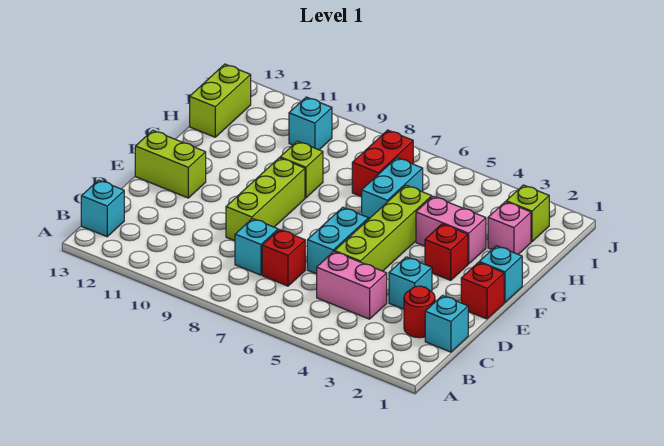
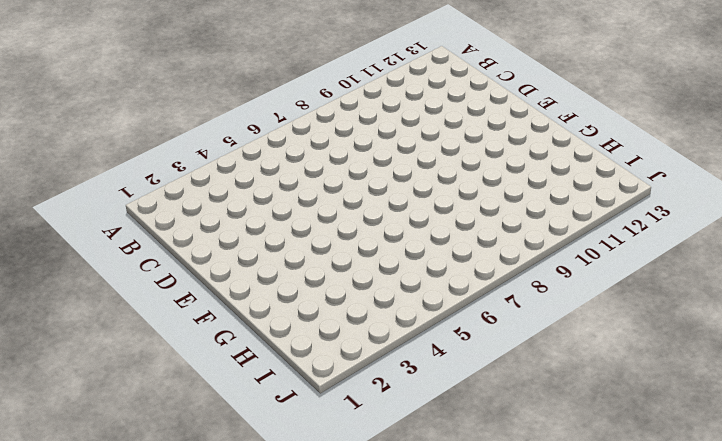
none -> cyan brick B13 level 1
none -> cyan brick C1 level 1
none -> red round brick C2 level 1

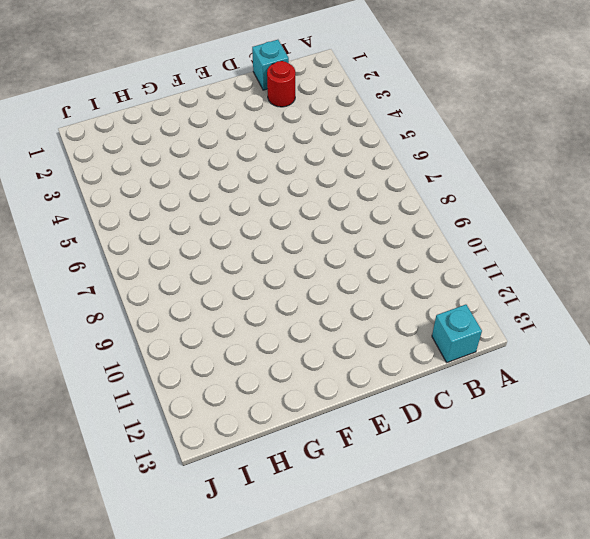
none -> pink brick C4:C5 level 1
none -> red brick C7 level 1
none -> cyan brick C8 level 1

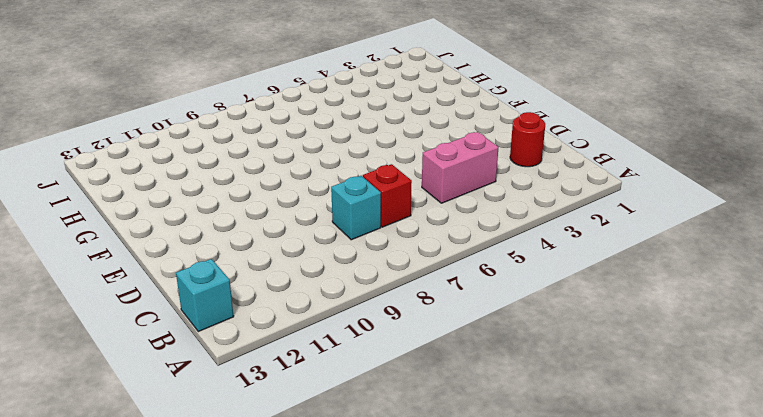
none -> cyan brick C1 level 1
none -> cyan brick D3 level 1
none -> lime brick D5:G5 level 1

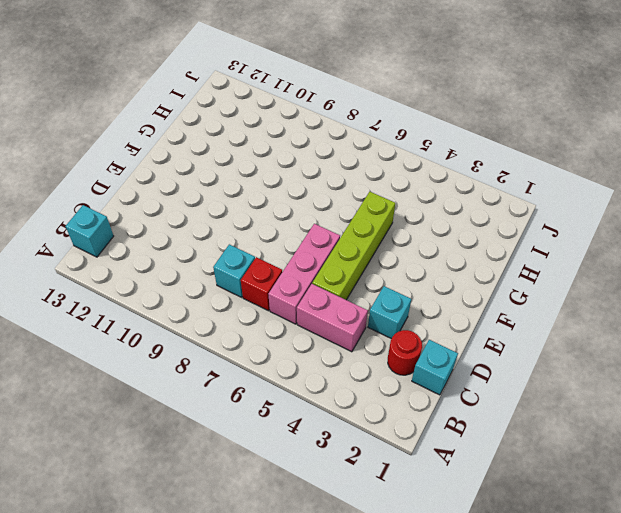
pink brick C6:E6 level 1 -> cyan brick D6:E6 level 1
none -> lime brick D9:F9 level 1
none -> red brick E1 level 1
none -> lime brick E12:E13 level 1

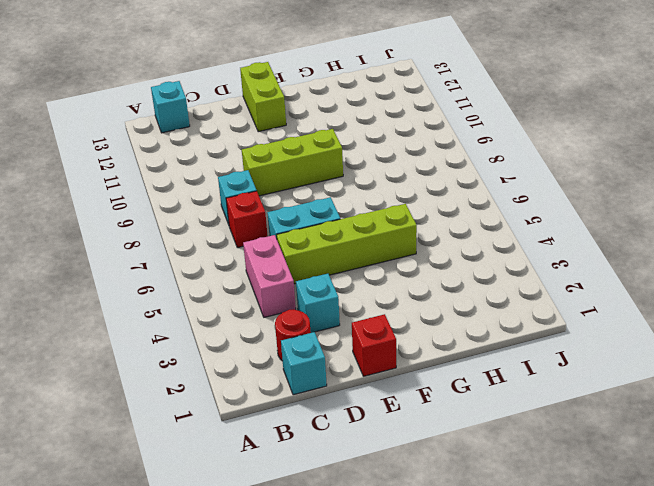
none -> cyan brick F1 level 1
none -> red brick F3 level 1
none -> pink brick G3:G4 level 1

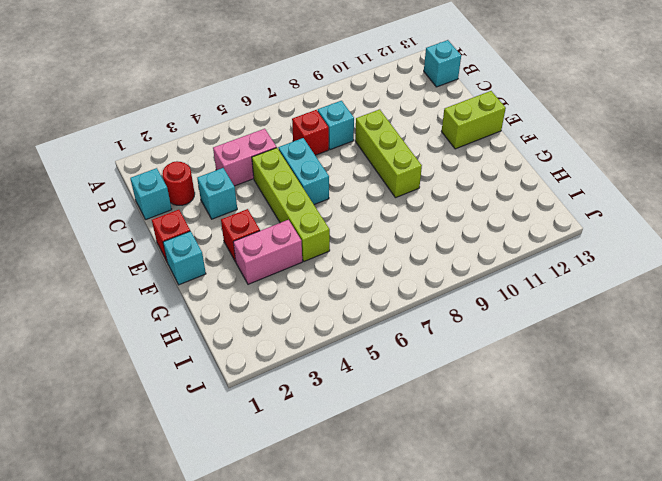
none -> cyan brick G6:H6 level 1
none -> lime brick G9 level 1
none -> pink brick H2 level 1

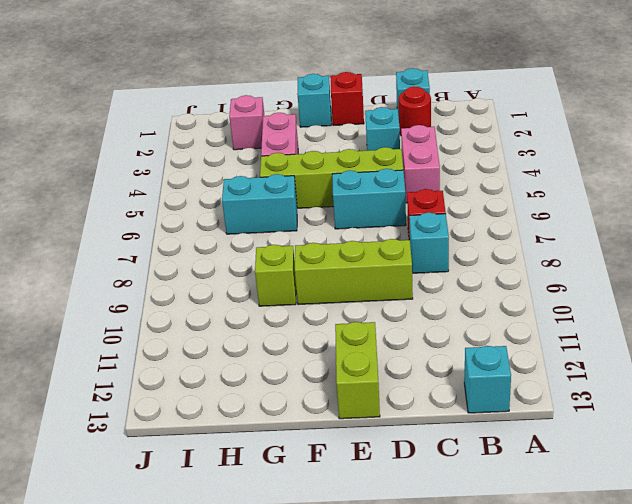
none -> red brick F3 level 1
none -> red brick H7:I7 level 1
none -> lime brick H13:I13 level 1

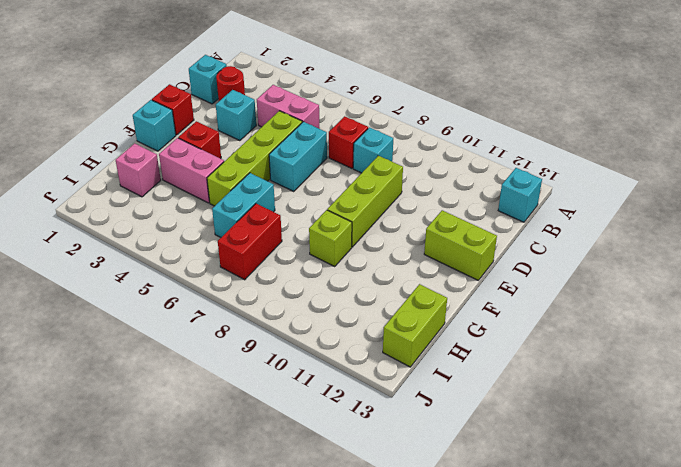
none -> lime brick I2 level 1
none -> cyan brick I10 level 1

